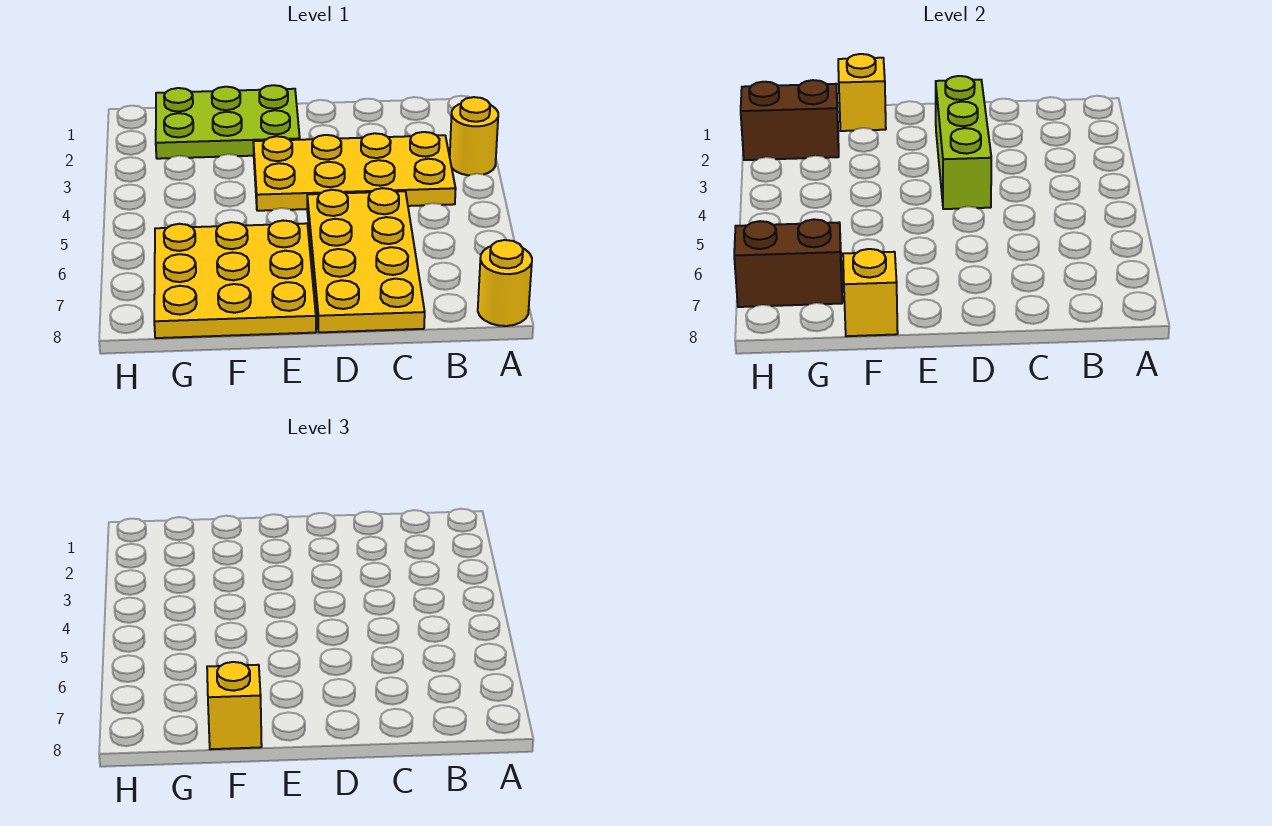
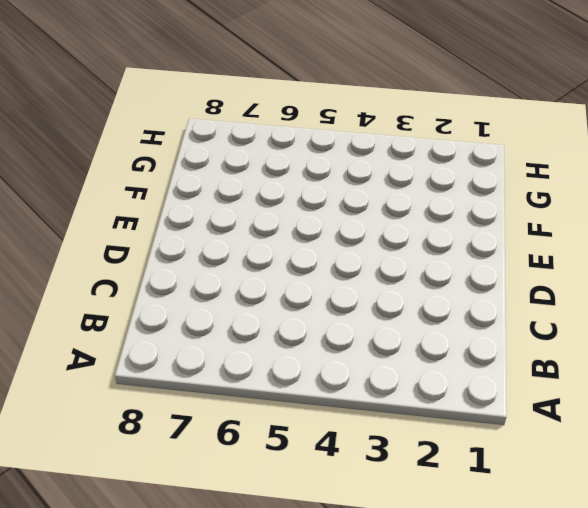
none -> yellow round brick A3 level 1
none -> yellow round brick A8 level 1
none -> yellow plate B3:E4 level 1

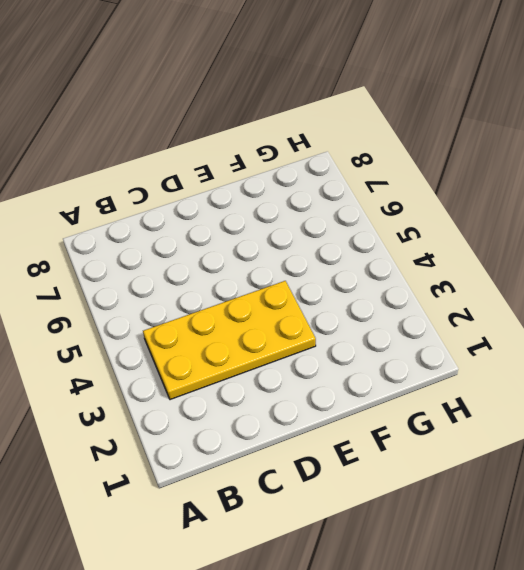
none -> yellow round brick A3 level 1
none -> yellow round brick A8 level 1
none -> yellow plate C5:D8 level 1

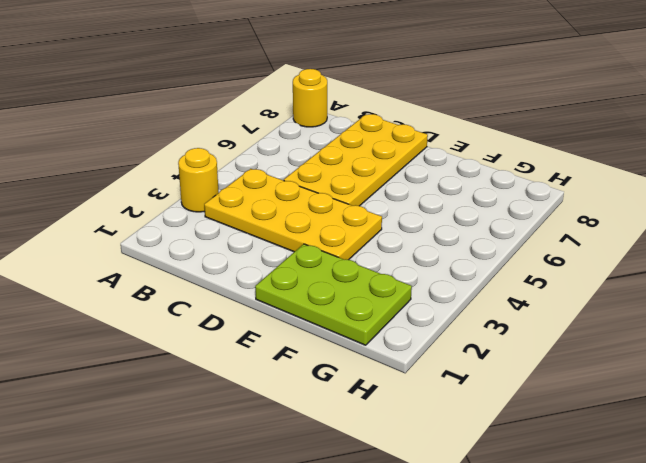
none -> yellow plate E6:G8 level 1
none -> lime brick D2:D4 level 2
none -> yellow brick F1 level 2

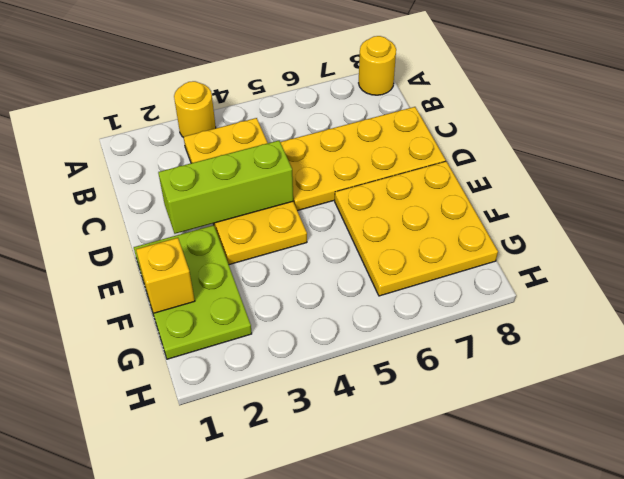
none -> yellow brick F8 level 2
none -> brown brick G2:H2 level 2
none -> brown brick G7:H7 level 2

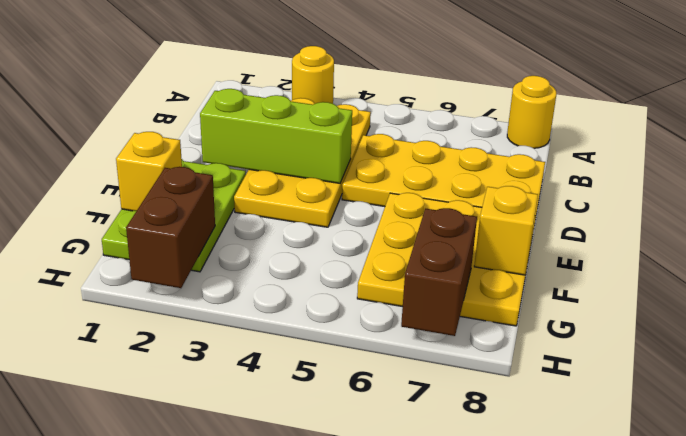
none -> yellow brick F8 level 3

